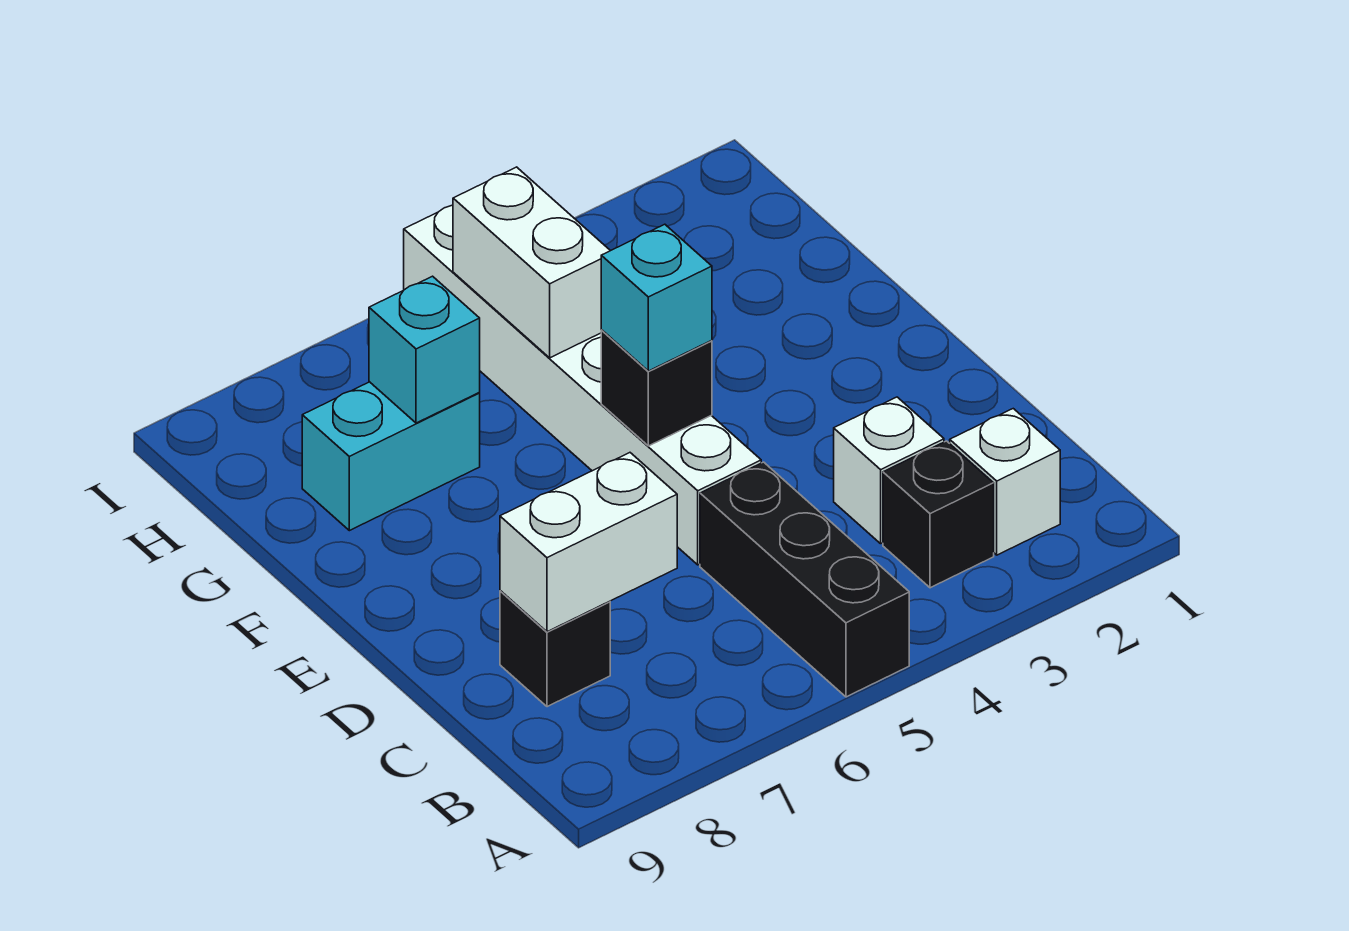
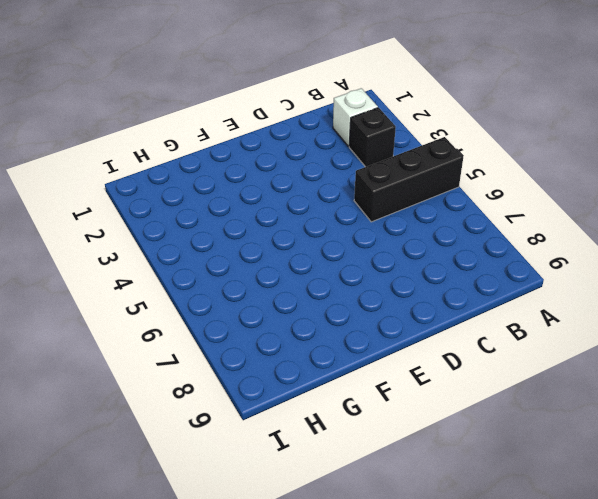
none -> white brick C3 level 1
none -> black brick C8 level 1
none -> white brick D5:I5 level 1

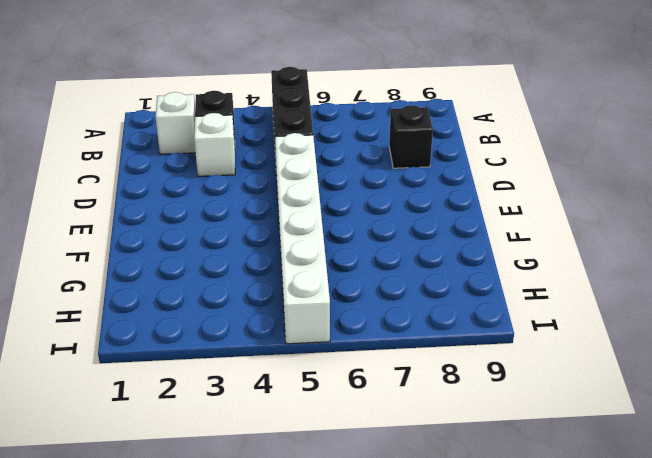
none -> cyan brick G7:G8 level 1
none -> white brick C7:C8 level 2
none -> black brick E5 level 2

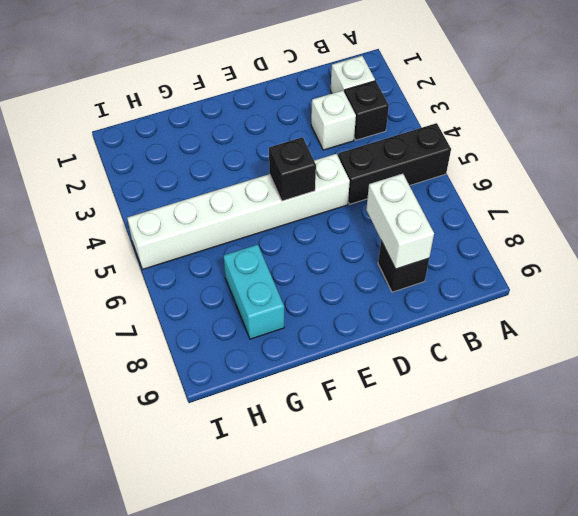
none -> white brick G5:H5 level 2
none -> cyan brick G7 level 2
none -> cyan brick E5 level 3

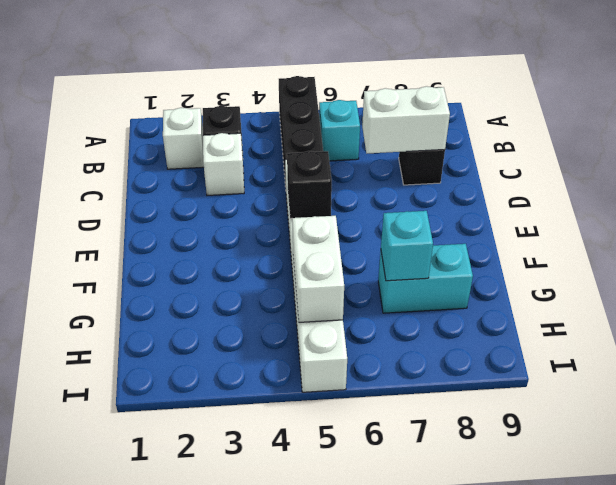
cyan brick B6 level 1 -> cyan brick E5 level 3

